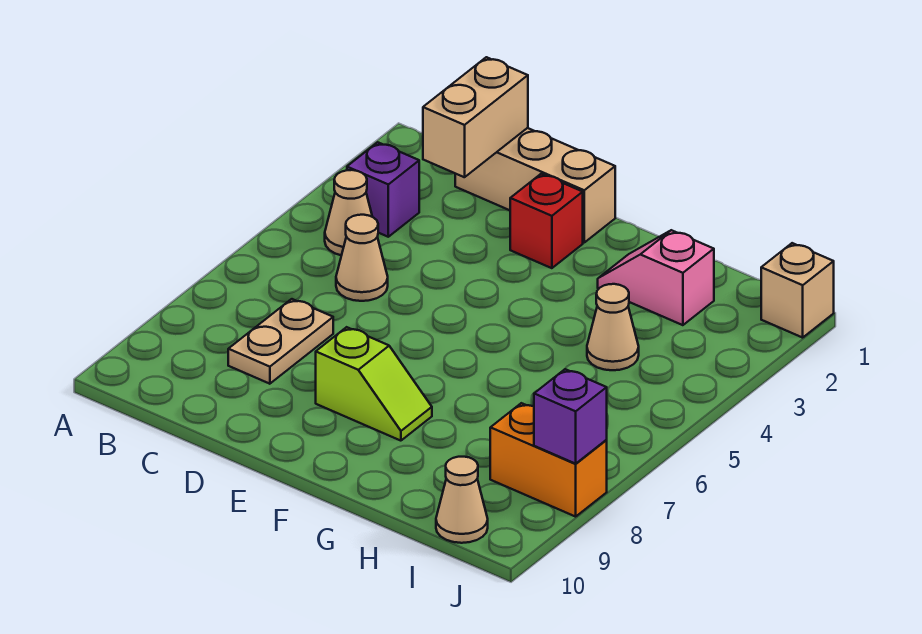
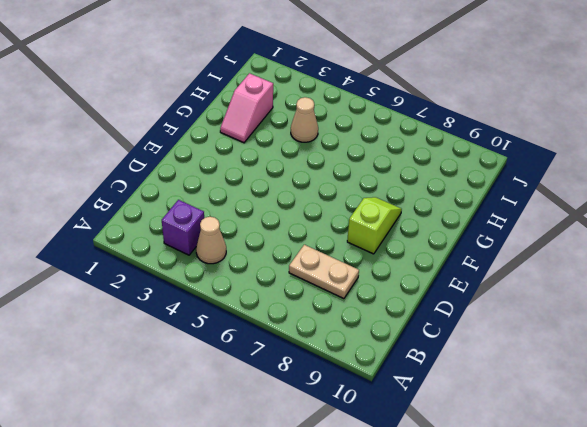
none -> tan brick C1:E1 level 1
none -> tan cone C5 level 1
none -> red brick E2 level 1

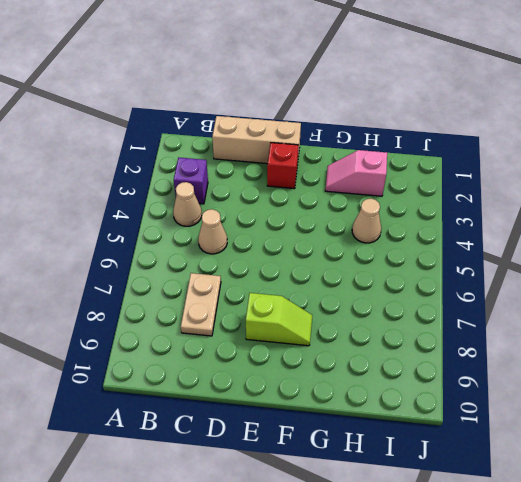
none -> orange brick I8:J8 level 1
none -> tan cone I10 level 1
none -> tan brick J1 level 1

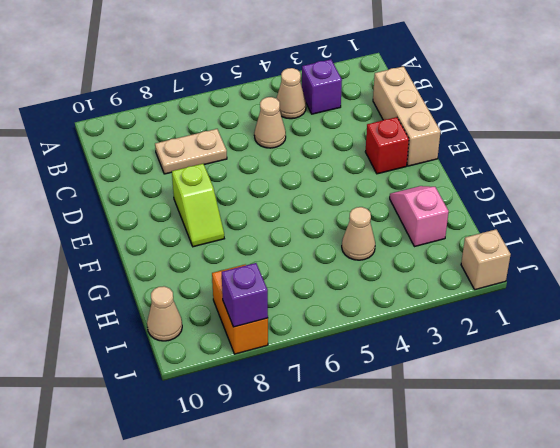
none -> tan brick C1:C2 level 2

